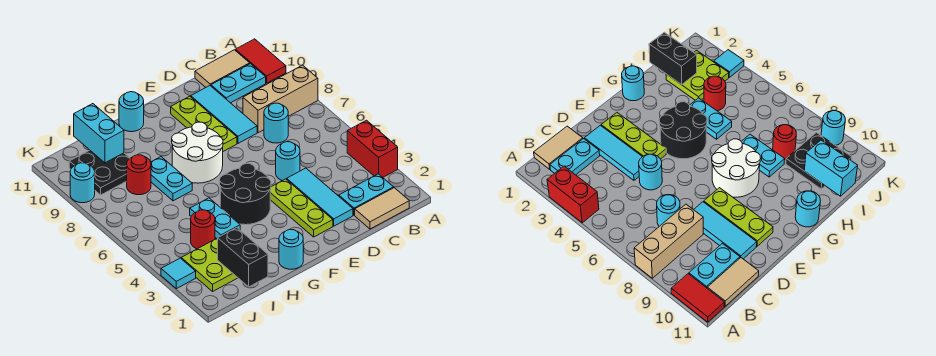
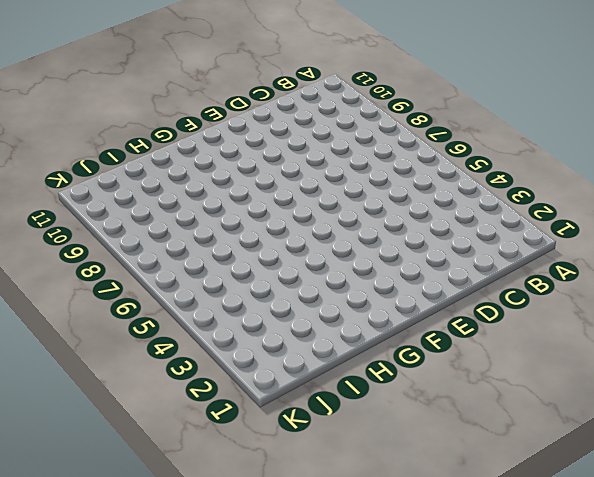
none -> red brick A3:A4 level 1
none -> tan brick A8:C8 level 1
none -> red tile A10:A11 level 1

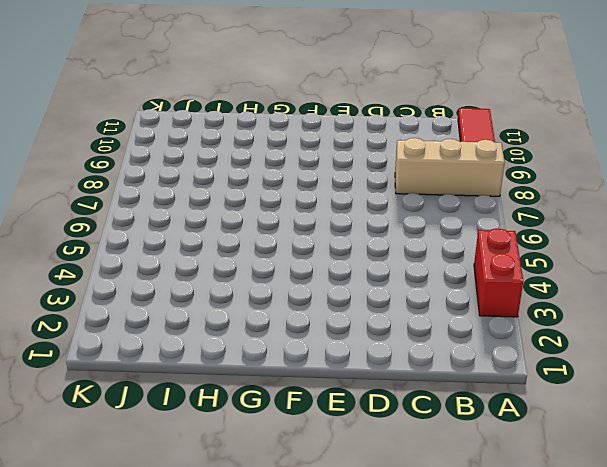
none -> tan tile B1:C1 level 1
none -> cyan plate B2:C2 level 1
none -> cyan plate B10:C10 level 1

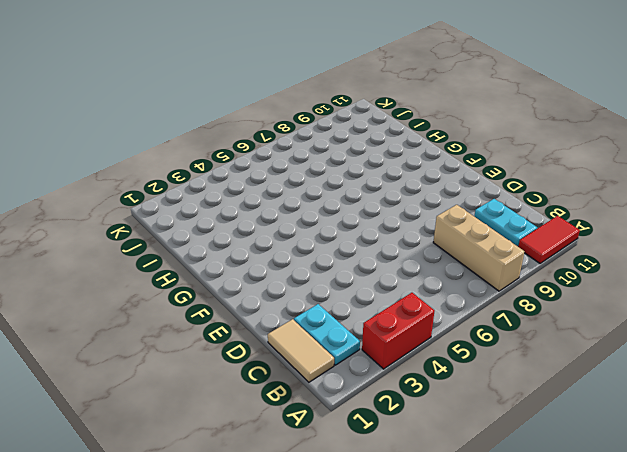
none -> tan tile B11:C11 level 1
none -> cyan round brick C7 level 1
none -> cyan tile D2:D4 level 1

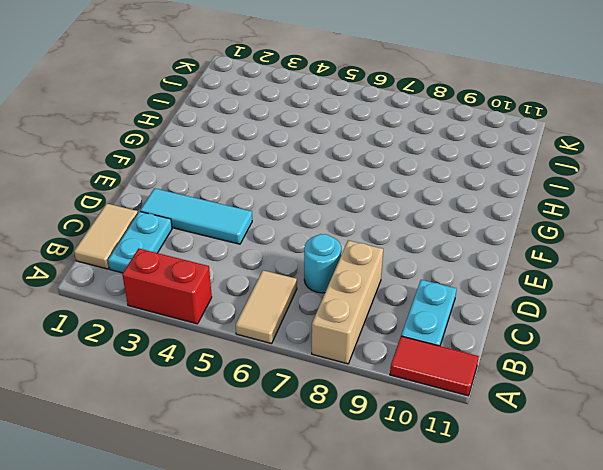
tan tile A6:B6 level 1 -> tan tile B11:C11 level 1
none -> cyan round brick D5 level 1
none -> cyan tile D8:D10 level 1
none -> lime plate E2:E4 level 1

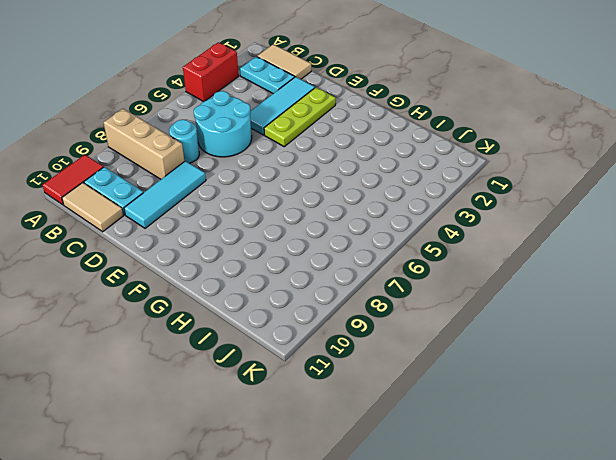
cyan round brick C5:D6 level 1 -> cyan round brick D5 level 1
none -> lime plate E8:E10 level 1
none -> black round brick F4:G5 level 1
none -> white round brick F7:G8 level 1

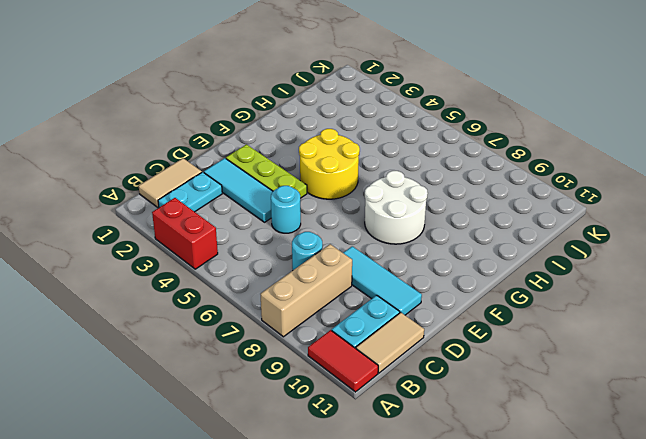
yellow round brick F4:G5 level 1 -> black round brick F4:G5 level 1
none -> lime plate E8:E10 level 1
none -> cyan round brick G1 level 1
none -> cyan round brick G11 level 1

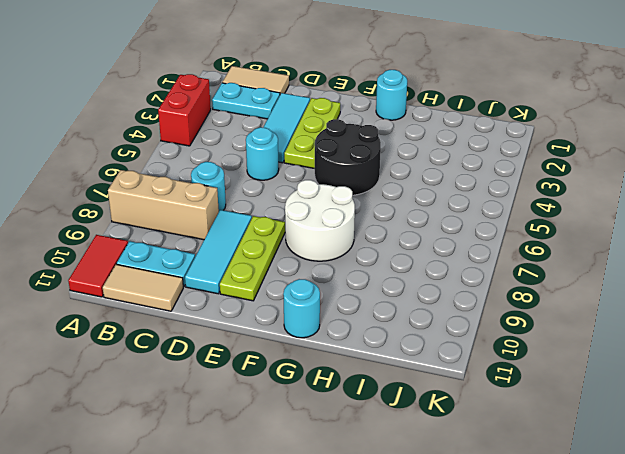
none -> cyan plate H4:H5 level 1
none -> cyan plate H7:H8 level 1
none -> lime plate I2:J3 level 1

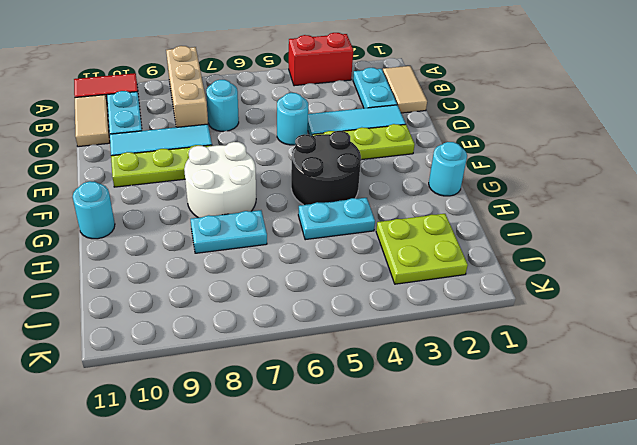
none -> red round brick I4 level 1
none -> red round brick I8 level 1
none -> black plate I9:J10 level 1

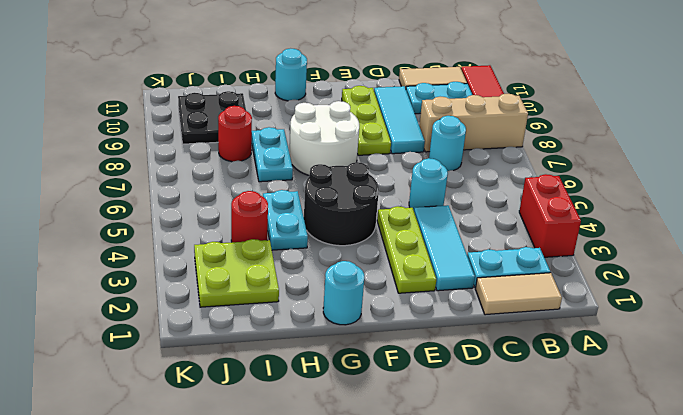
none -> cyan tile K3 level 1
none -> cyan round brick K9 level 1
none -> black brick I1:I2 level 2

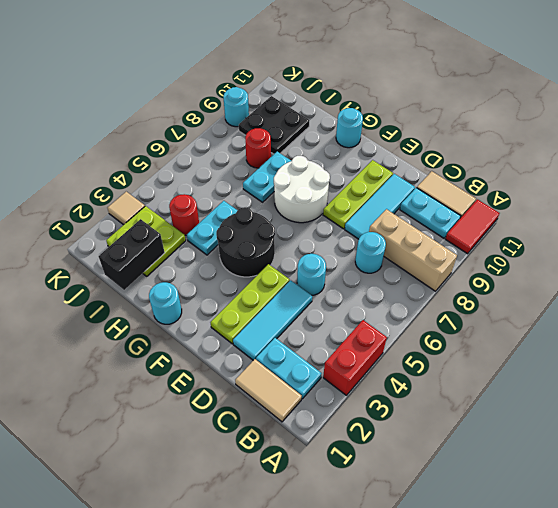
tan tile K3 level 1 -> cyan tile K3 level 1
none -> cyan brick I10:I11 level 2

